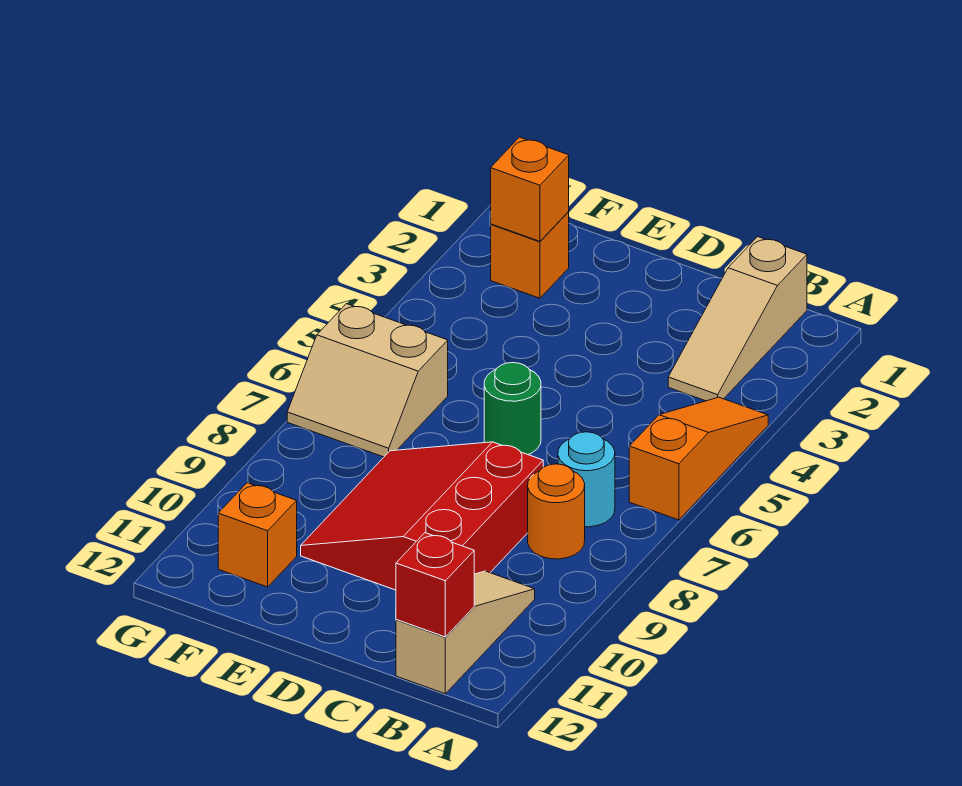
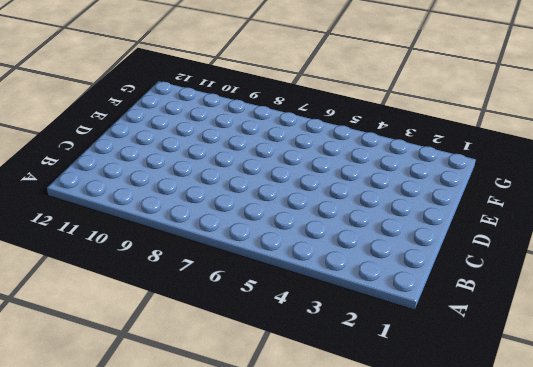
none -> orange slope A4:A6 level 1 top 6
none -> tan slope B1:B3 level 1 top 1
none -> cyan round brick B7 level 1

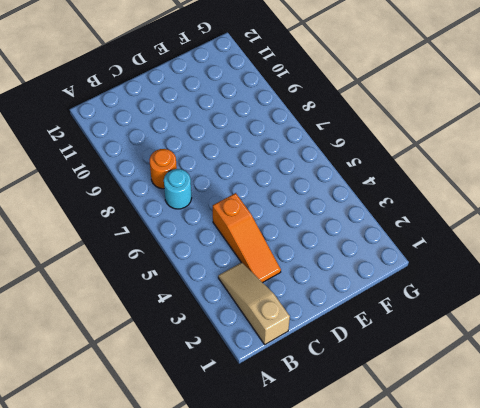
orange slope C3:C5 level 1 top 5 -> orange slope A4:A6 level 1 top 6
none -> tan slope B10:B12 level 1 top 12
none -> red slope C8:E10 level 1 top C
none -> green round brick D6 level 1

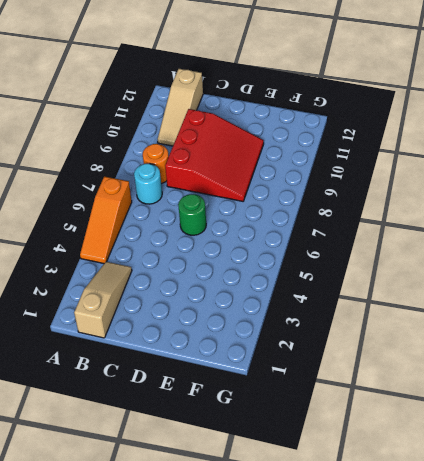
none -> orange brick F2 level 1
none -> tan slope F6:G7 level 1 top 6
none -> orange brick F11 level 1

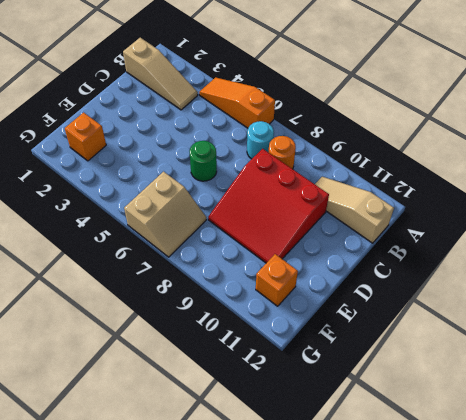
none -> red brick B12 level 2
none -> orange brick F2 level 2

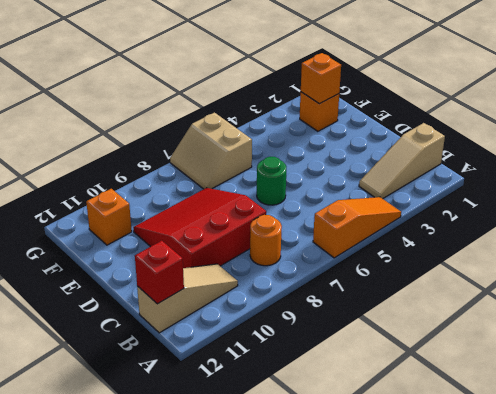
none -> cyan round brick B7 level 1

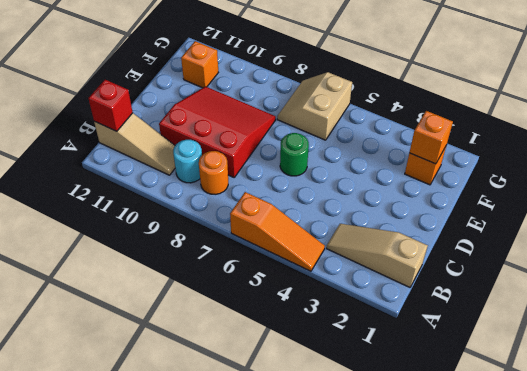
cyan round brick B9 level 1 -> cyan round brick B7 level 1

